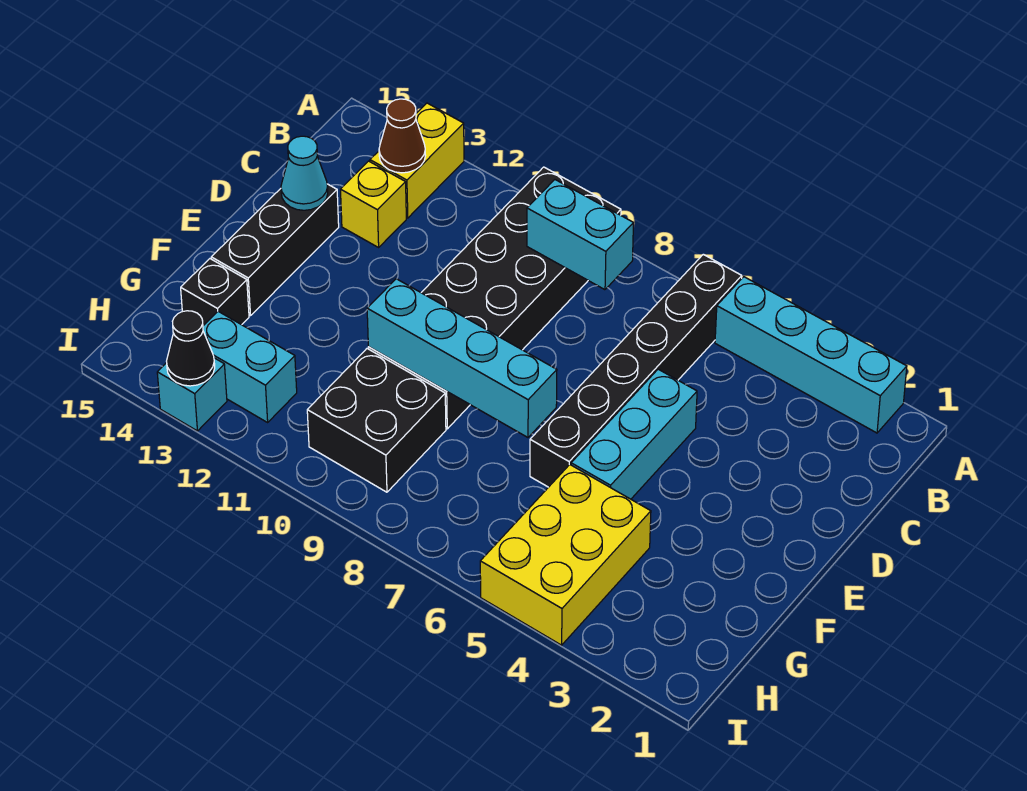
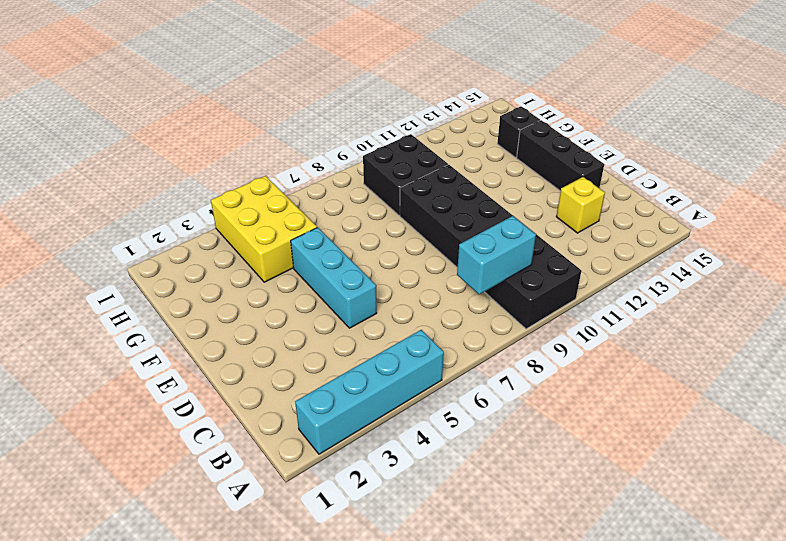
none -> black brick A6:F6 level 1
none -> yellow brick A13:B13 level 1
none -> cyan brick H12:H13 level 1

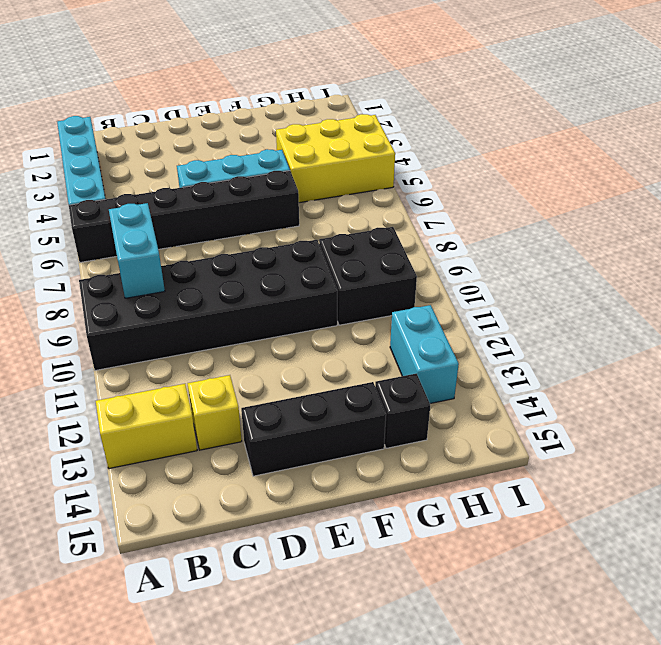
none -> cyan brick I13 level 1
none -> brown cone B13 level 2
none -> cyan cone D14 level 2

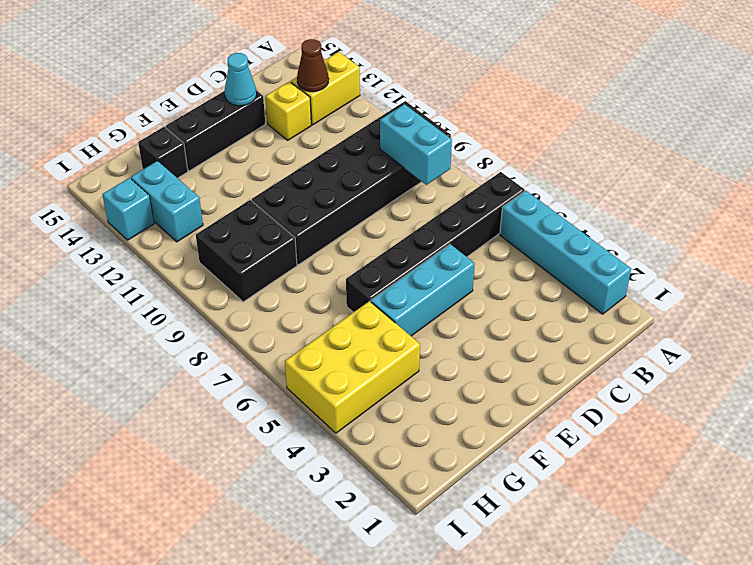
none -> cyan brick F7:F10 level 2
none -> black cone I13 level 2

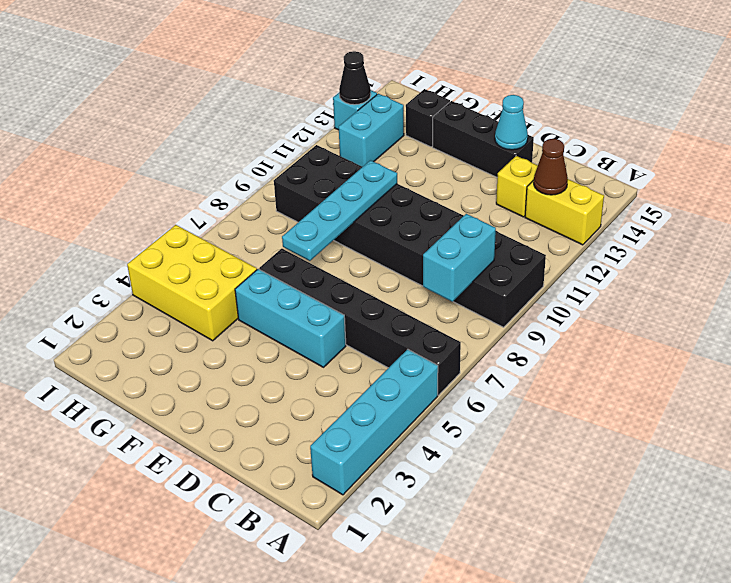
cyan plate F7:F10 level 2 -> cyan brick F7:F10 level 2

